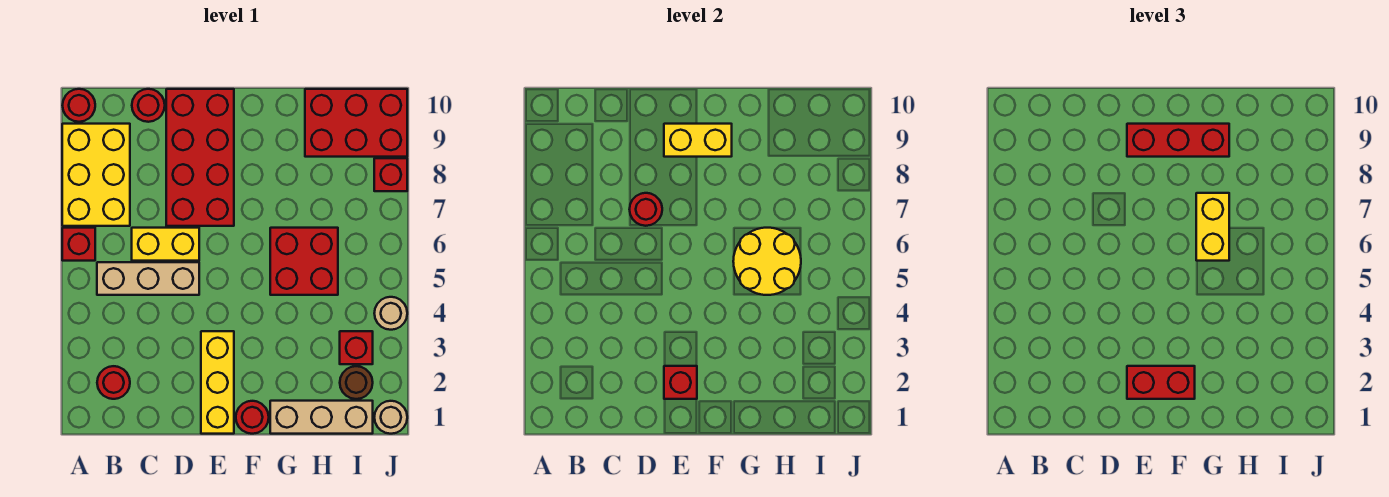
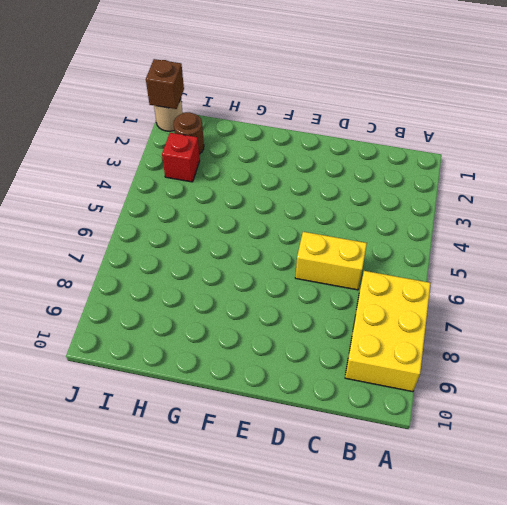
brown brick J1 level 2 -> none
none -> red brick A6 level 1
none -> red round brick A10 level 1
none -> red round brick B2 level 1

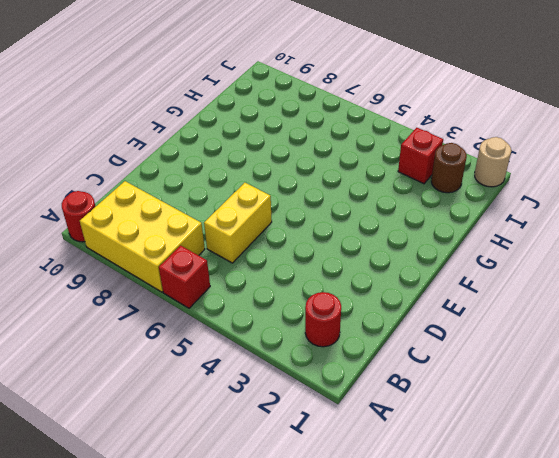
none -> tan brick B5:D5 level 1
none -> red round brick C10 level 1
none -> red brick D7:E10 level 1

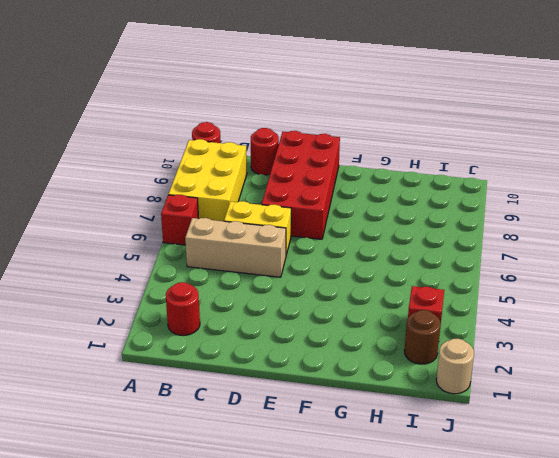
none -> yellow brick E1:E3 level 1
none -> red round brick F1 level 1
none -> tan brick G1:I1 level 1

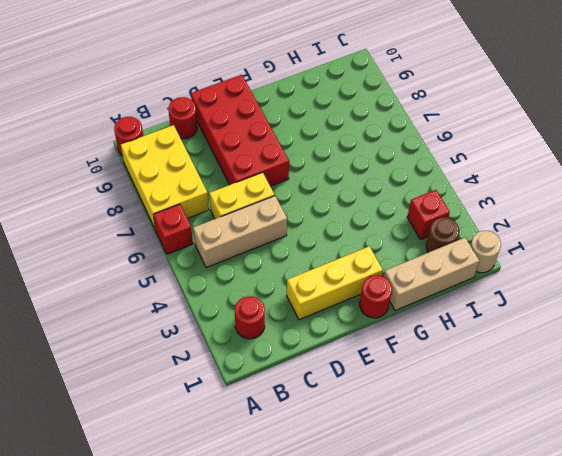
yellow brick D2:F2 level 1 -> yellow brick E1:E3 level 1
none -> red brick G5:H6 level 1
none -> red brick H9:J10 level 1
none -> tan round brick J4 level 1

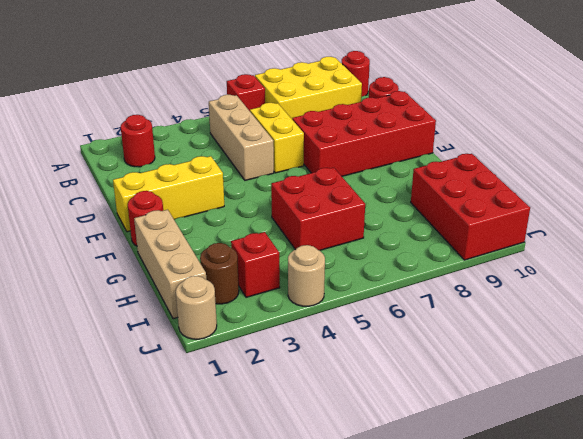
none -> red brick J8 level 1
none -> red round brick D7 level 2
none -> red brick E2 level 2

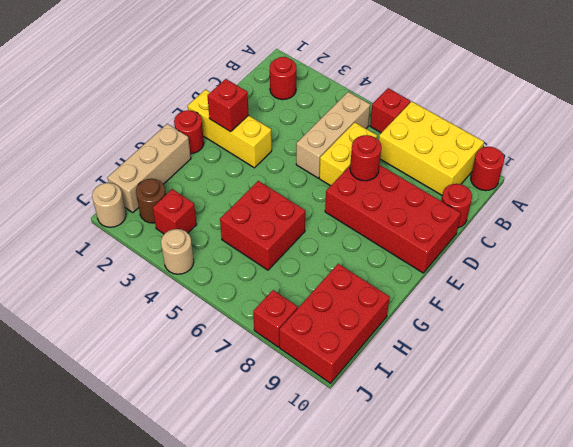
none -> yellow brick E9:F9 level 2
none -> yellow round brick G5:H6 level 2
none -> red brick E2:F2 level 3

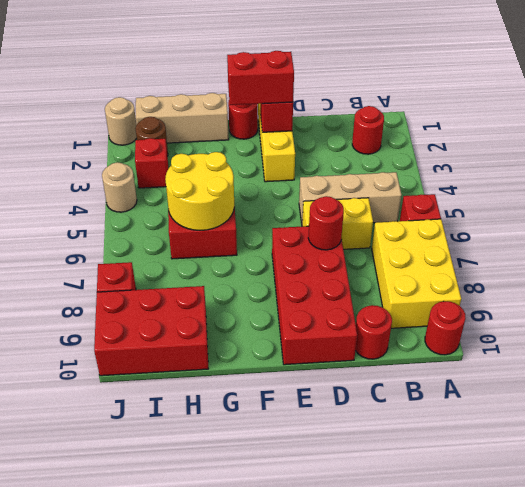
none -> yellow brick E9:F9 level 2
none -> red brick E9:G9 level 3
none -> yellow brick G6:G7 level 3

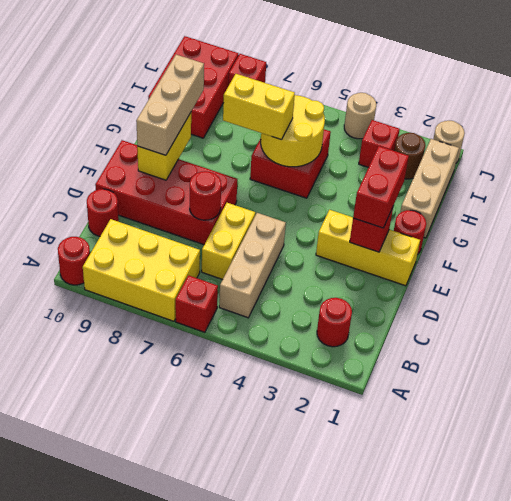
tan brick E9:G9 level 3 -> red brick E9:G9 level 3

